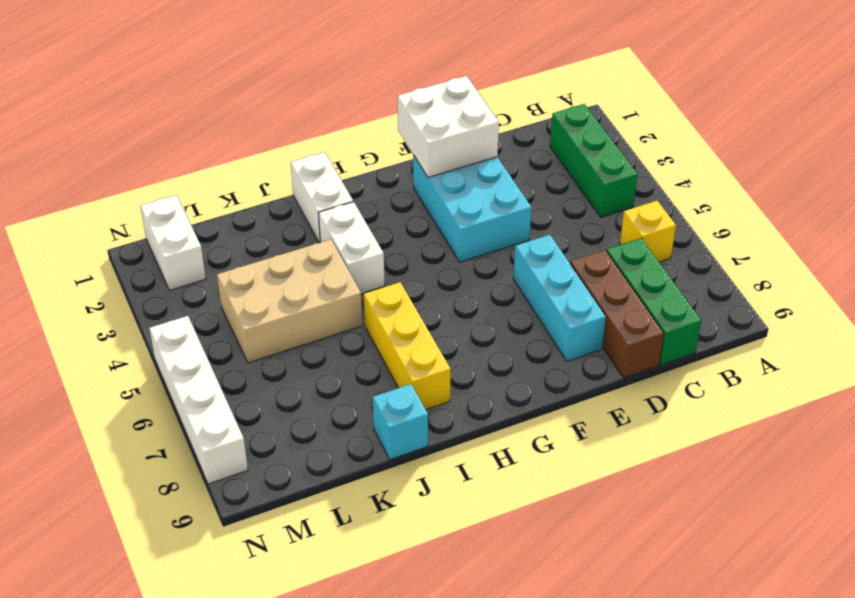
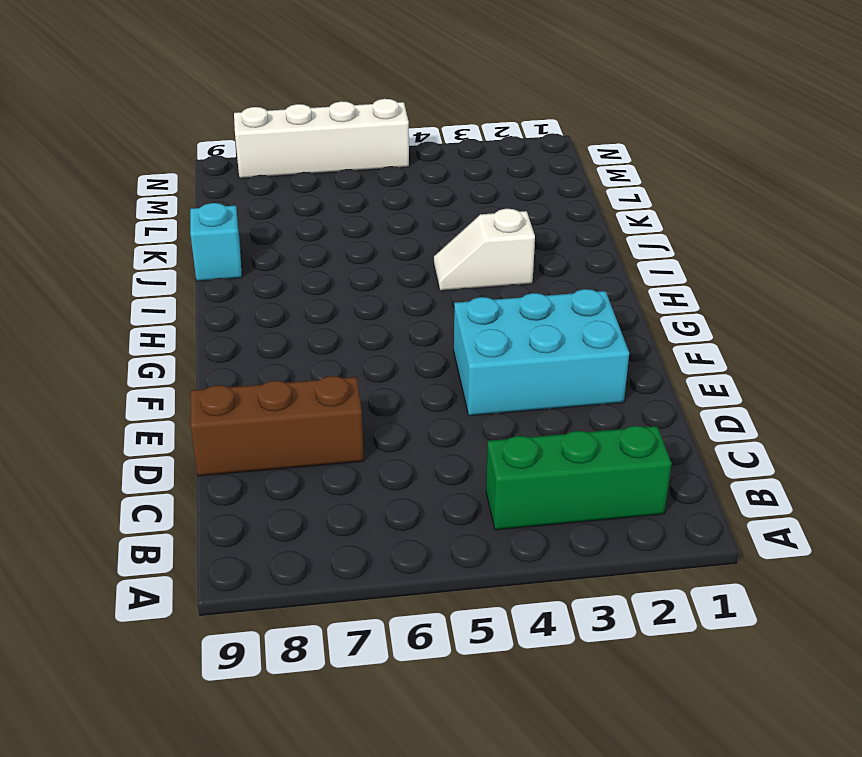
white slope I3:I4 level 1 top 3 -> white brick I3:I4 level 1
none -> yellow brick B6 level 1
none -> green brick C7:C9 level 1
none -> cyan brick E6:E8 level 1

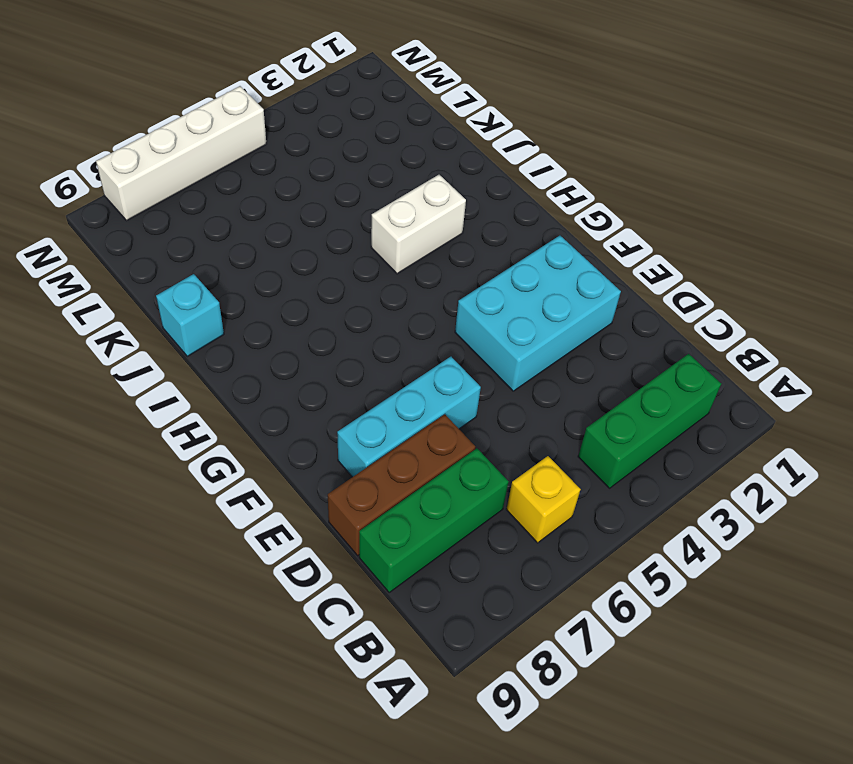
none -> white brick I1:I2 level 1
none -> yellow brick I6:I8 level 1
none -> tan brick J4:L5 level 1

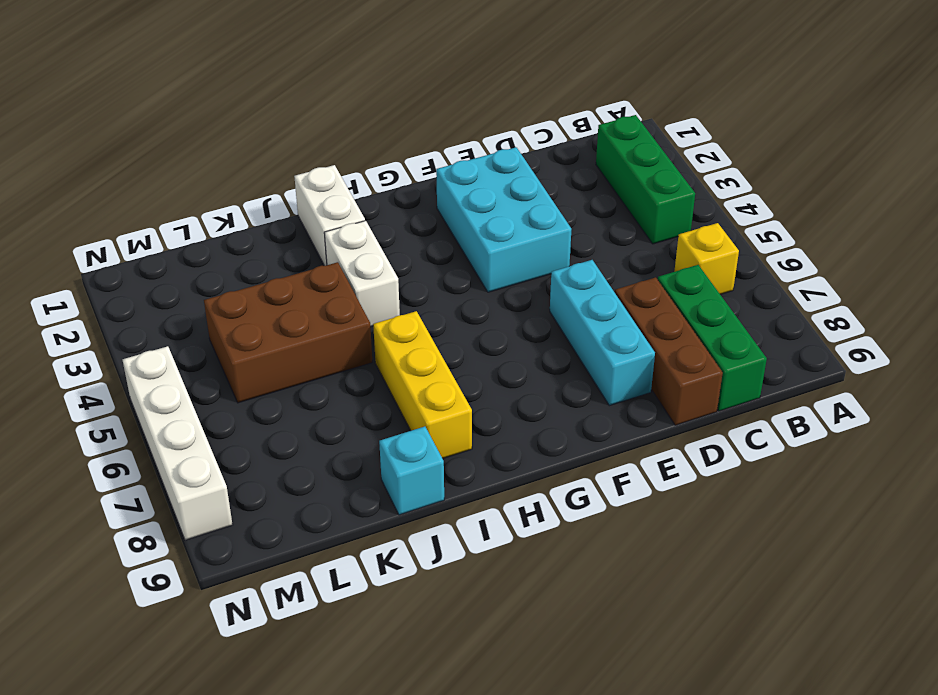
brown brick J4:L5 level 1 -> tan brick J4:L5 level 1
none -> white brick M1:M2 level 1
none -> white brick E1:F2 level 2

